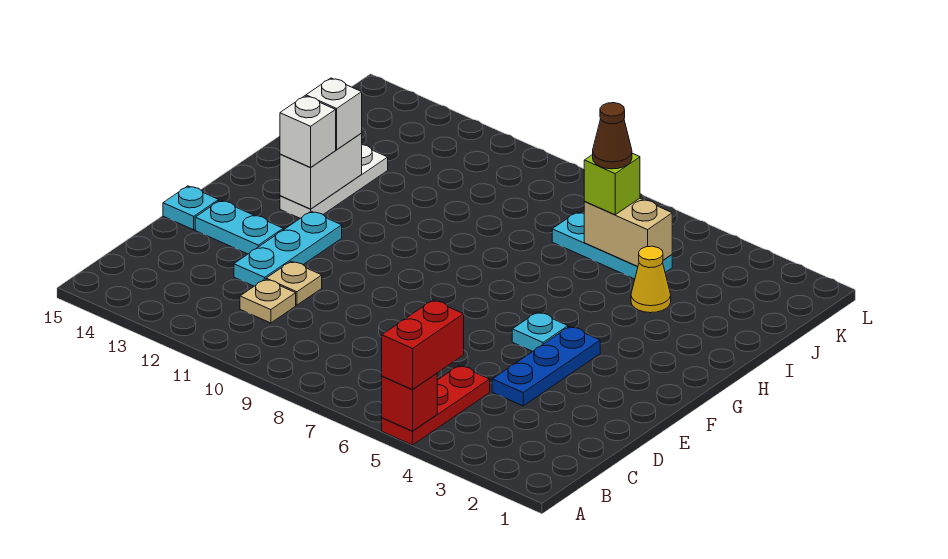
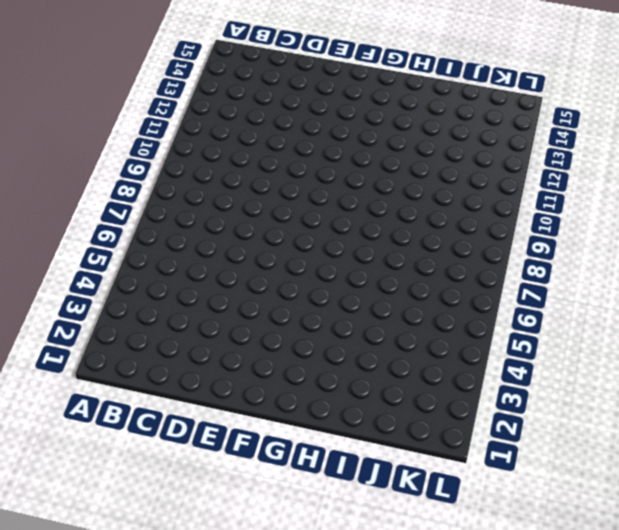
none -> red plate A5:C5 level 1
none -> tan plate C11 level 1
none -> blue plate D4:F4 level 1

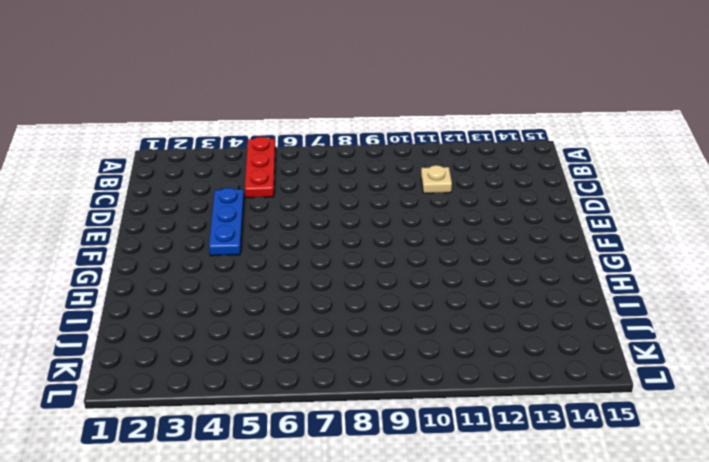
none -> tan plate D11 level 1
none -> cyan plate D12:F12 level 1
none -> cyan plate E13:E14 level 1

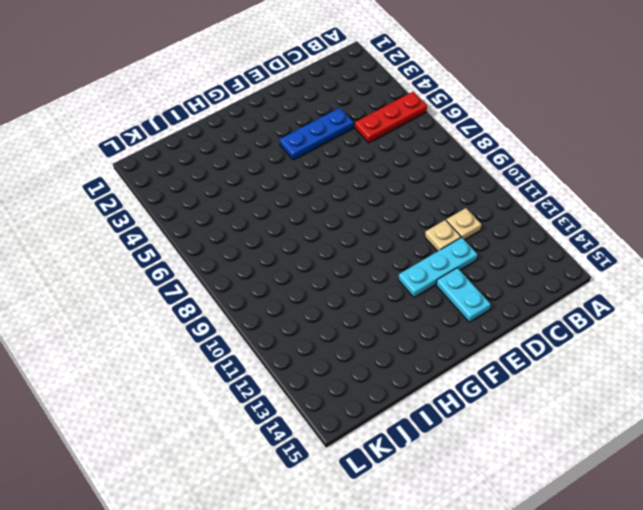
none -> cyan plate E15 level 1
none -> cyan plate F5 level 1
none -> white plate G13:I13 level 1

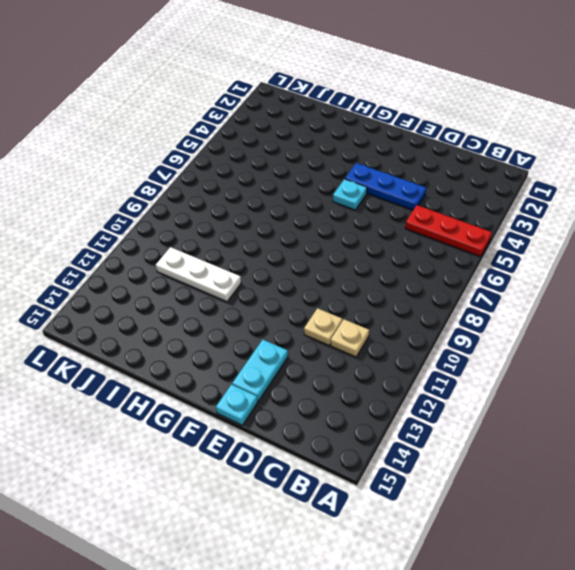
white plate H11:J11 level 1 -> white plate G13:I13 level 1
none -> cyan plate D12:F12 level 1
none -> yellow cone I4 level 1
none -> cyan plate J5:J7 level 1

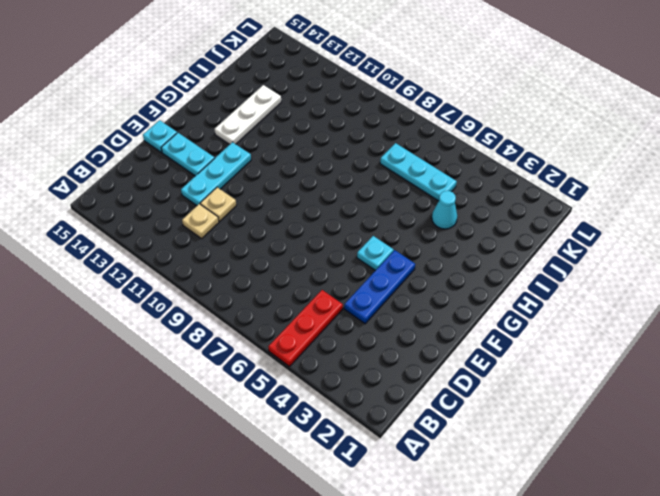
cyan cone I4 level 1 -> yellow cone I4 level 1
none -> red brick A5 level 2
none -> white brick G13:H13 level 2
none -> tan brick J5:J6 level 2

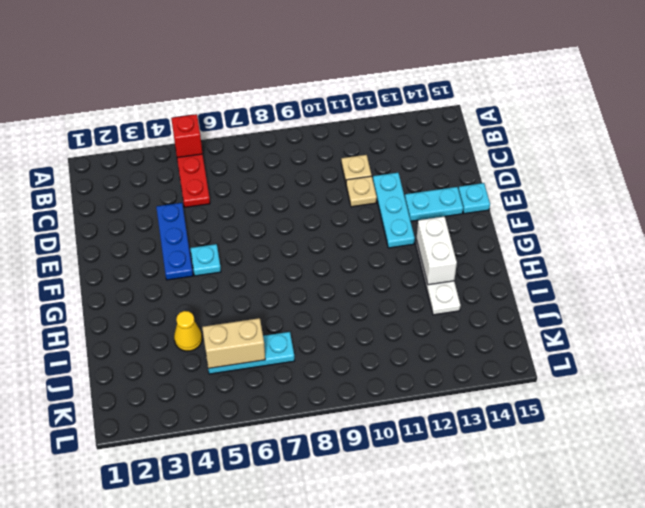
none -> red brick A5:B5 level 3
none -> white brick G13 level 3
none -> white brick H13 level 3

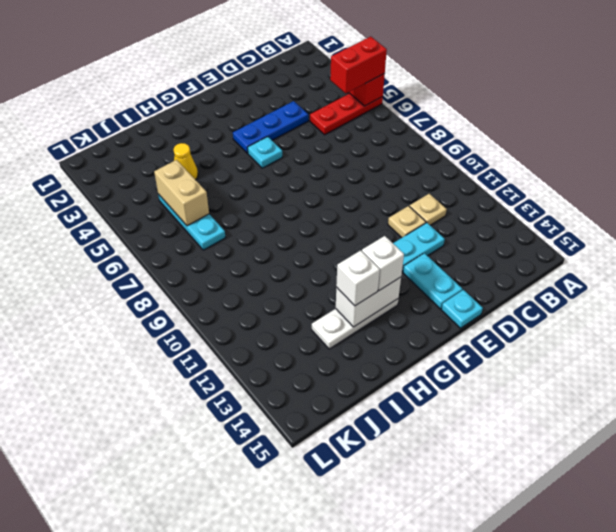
none -> lime brick J6 level 3
none -> brown cone J6 level 4

